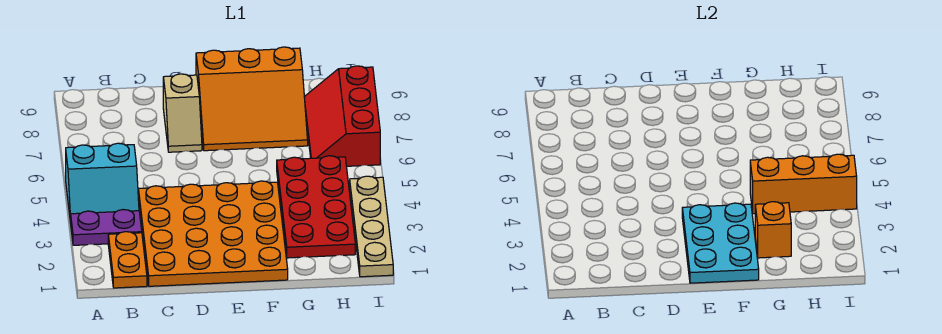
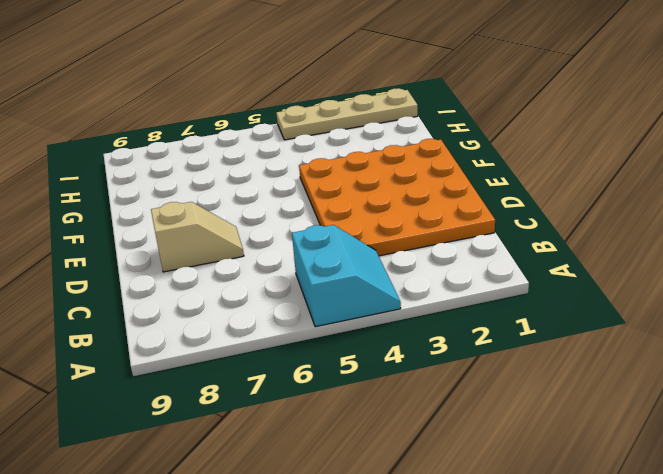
none -> purple plate A3:B3 level 1
none -> orange plate B1:B2 level 1
none -> orange slope E7:G9 level 1 top 9

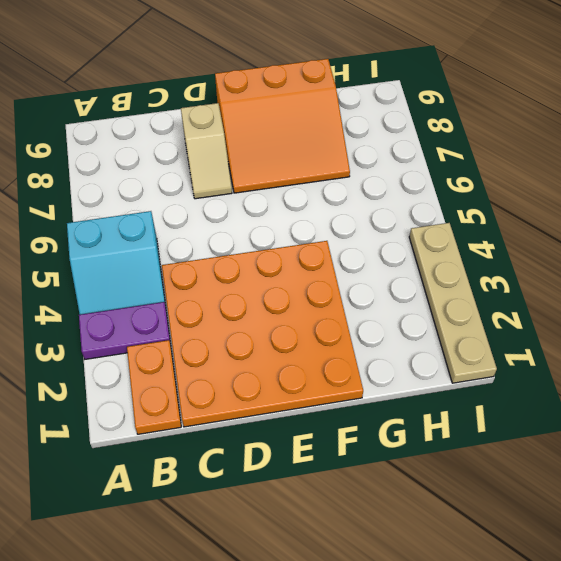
none -> red plate G2:H5 level 1
none -> red slope H6:I8 level 1 top I
none -> cyan plate E1:F3 level 2

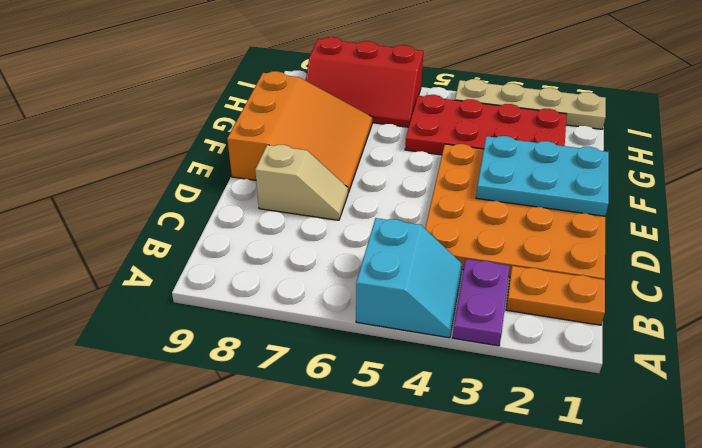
none -> orange brick G2 level 2
none -> orange brick G4:I4 level 2

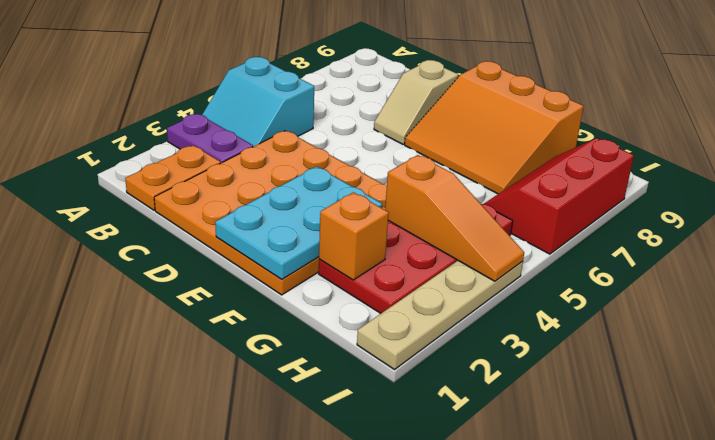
orange slope G4:I4 level 2 top G -> orange brick G4:I4 level 2

